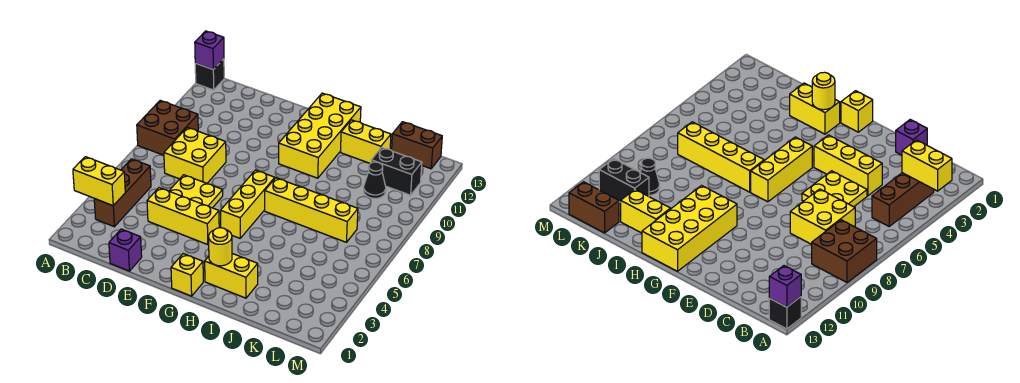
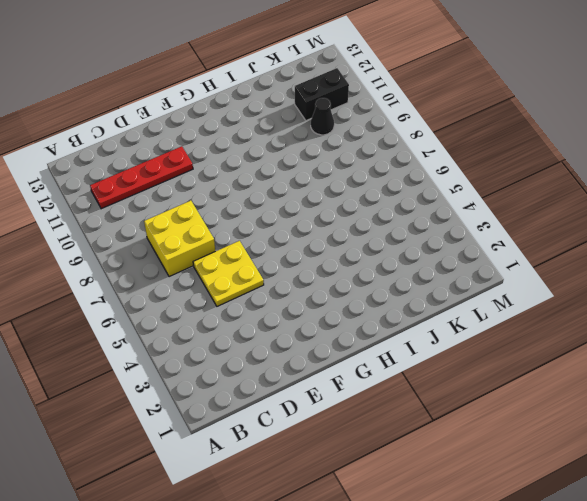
red plate B11:E11 level 1 -> none
none -> brown brick A8:B9 level 1
none -> black brick A13 level 1
none -> brown brick B3:B5 level 1

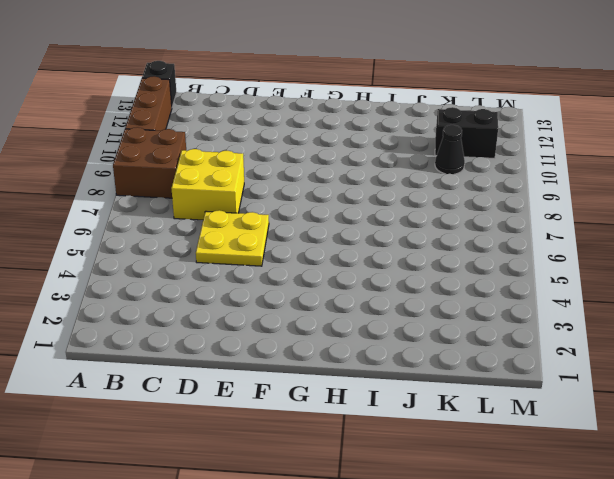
brown brick A10:A12 level 1 -> brown brick B3:B5 level 1
none -> purple brick D1 level 1
none -> yellow brick D4:F4 level 1
none -> yellow brick G1 level 1

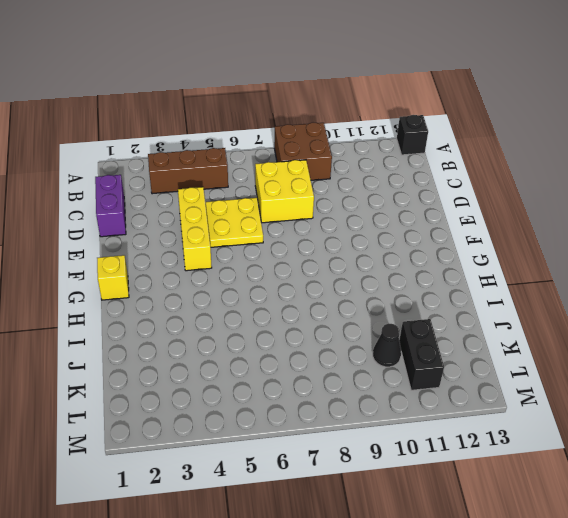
purple brick C1:D1 level 1 -> purple brick D1 level 1
none -> yellow brick G5:G7 level 1
none -> yellow brick G10:H13 level 1
none -> yellow brick H2:I2 level 1

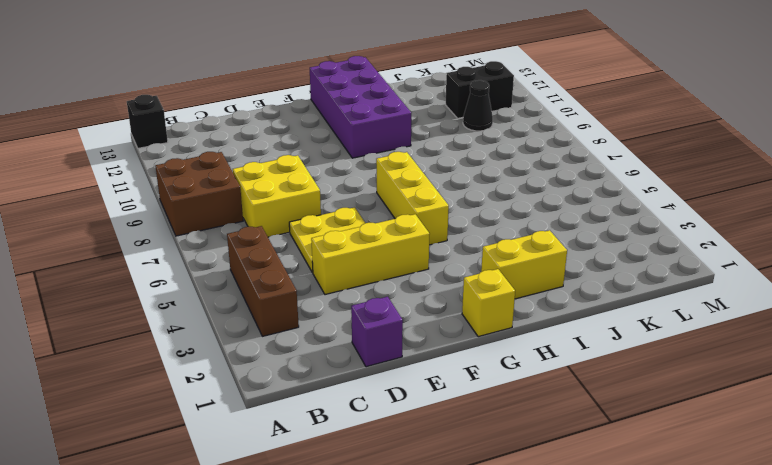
purple brick G10:H13 level 1 -> yellow brick G10:H13 level 1
none -> yellow brick H7:K7 level 1
none -> yellow brick I12:J12 level 1
none -> brown brick K13:L13 level 1

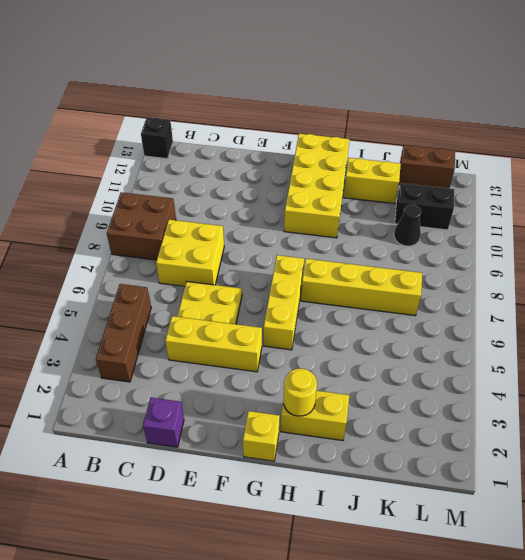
none -> yellow brick A3:B3 level 2
none -> purple brick A13 level 2

